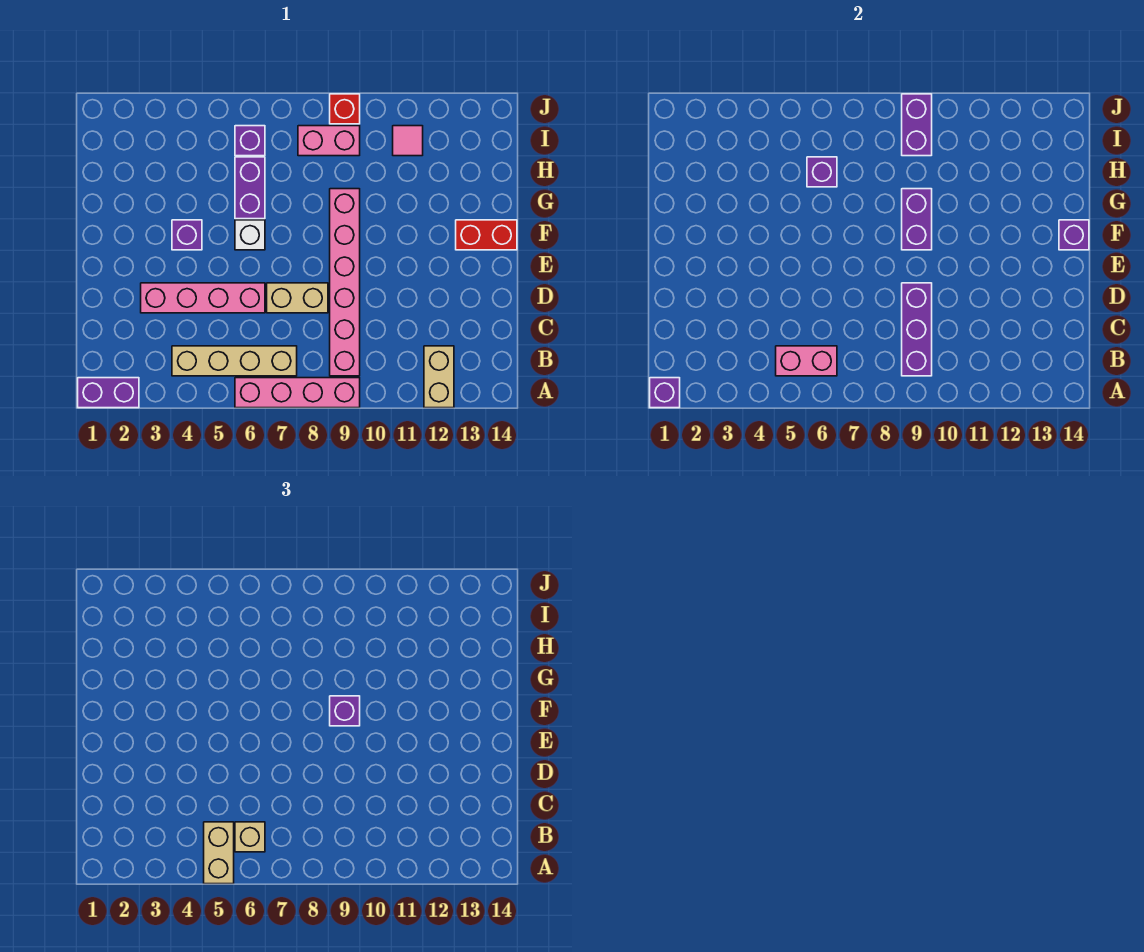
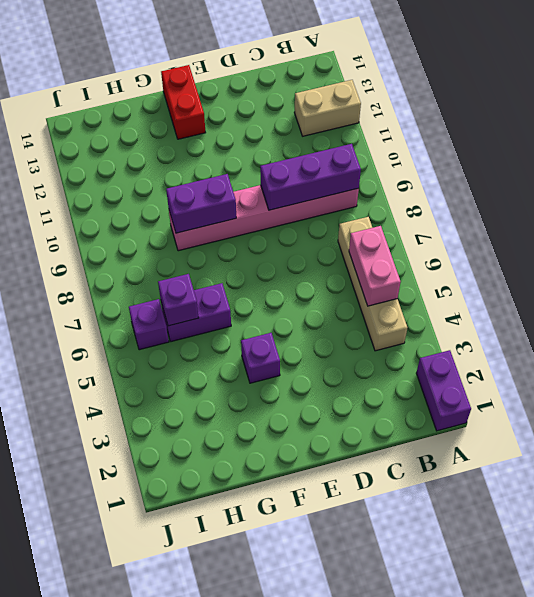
none -> pink brick A6:A9 level 1
none -> pink brick D3:D6 level 1
none -> tan brick D7:D8 level 1

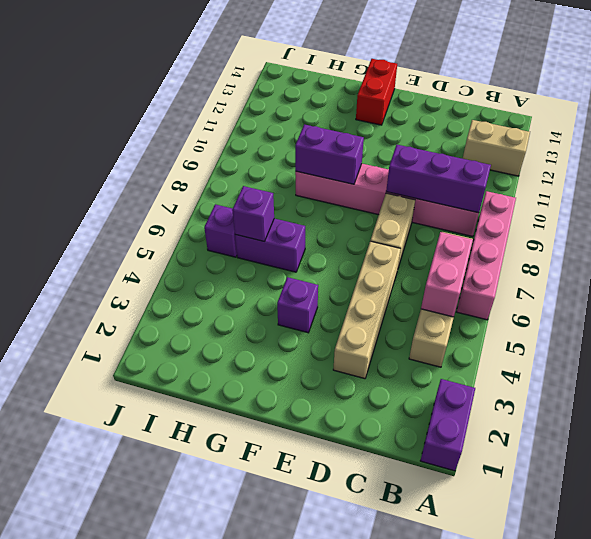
tan brick D3:D6 level 1 -> pink brick D3:D6 level 1
none -> white brick F6 level 1
none -> pink brick I8:I9 level 1
none -> pink tile I11 level 1

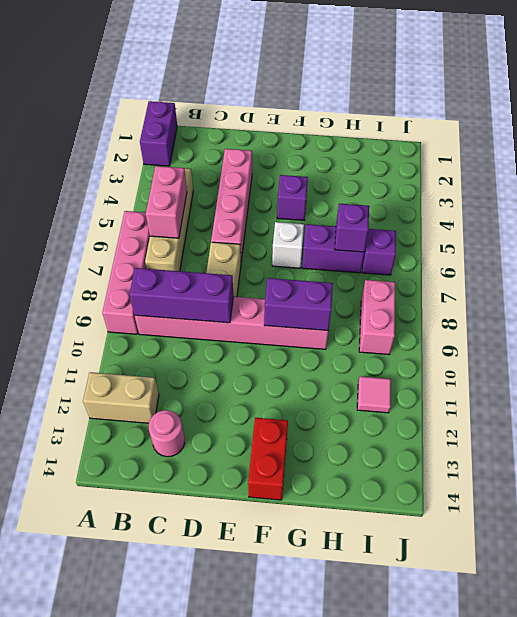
pink round brick C13 level 1 -> none
none -> red brick J9 level 1
none -> purple brick A1 level 2
none -> purple brick F14 level 2

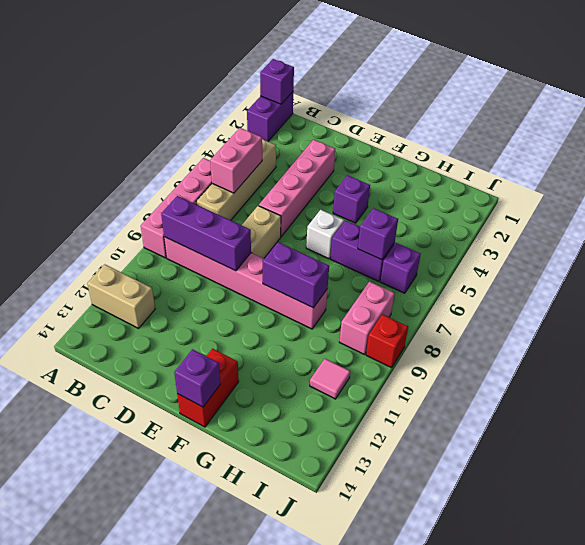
none -> purple brick I9:J9 level 2
none -> tan brick A5:B5 level 3
none -> tan brick B6 level 3

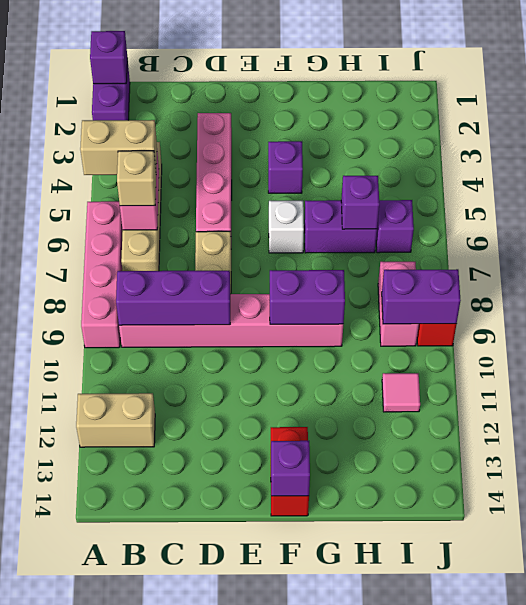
none -> purple brick F9 level 3

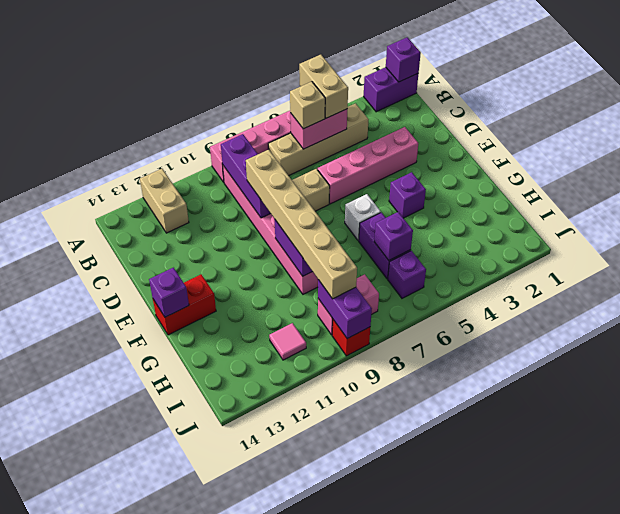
tan brick D9:I9 level 3 -> purple brick F9 level 3

